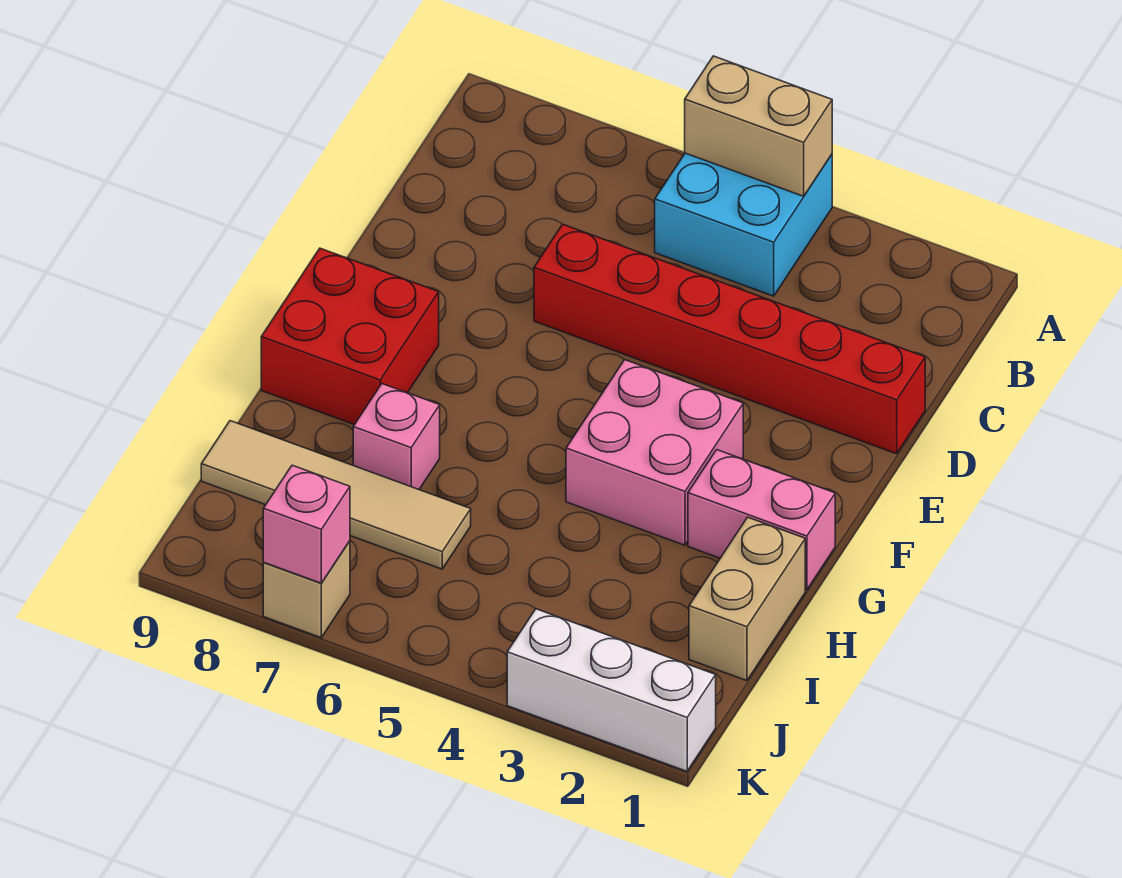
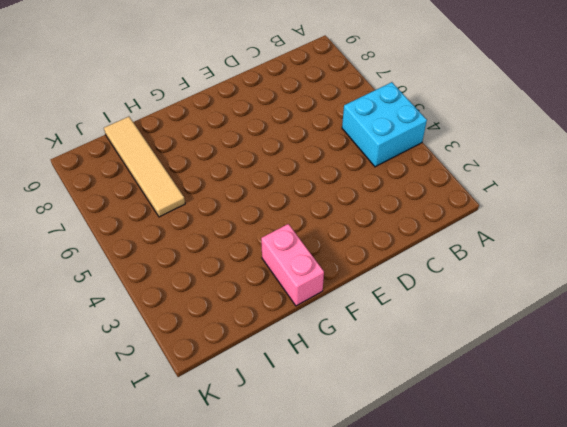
none -> red brick D1:D6 level 1
none -> pink brick F3:G4 level 1
none -> red brick F8:G9 level 1

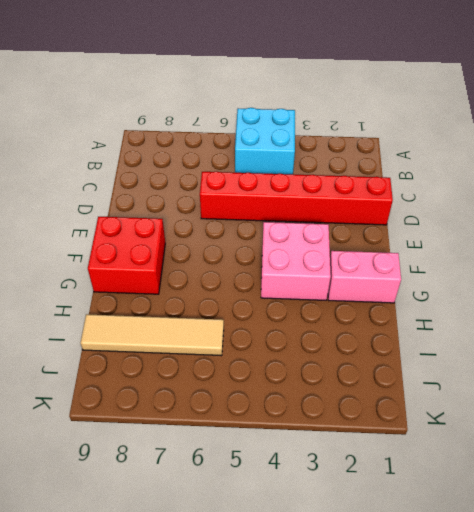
none -> tan brick H1:I1 level 1
none -> pink brick H7 level 1
none -> white brick K1:K3 level 1

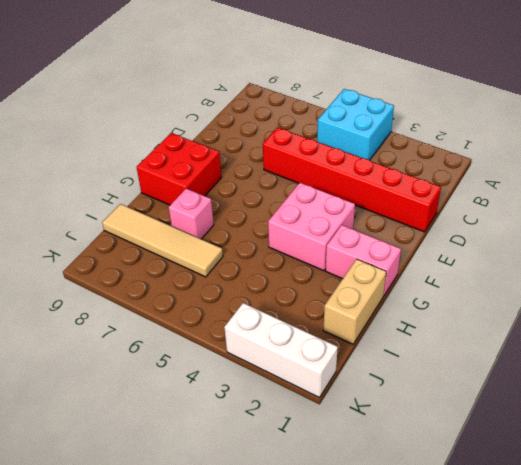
none -> tan brick K7 level 1
none -> tan brick A4:A5 level 2
none -> pink brick K7 level 2

